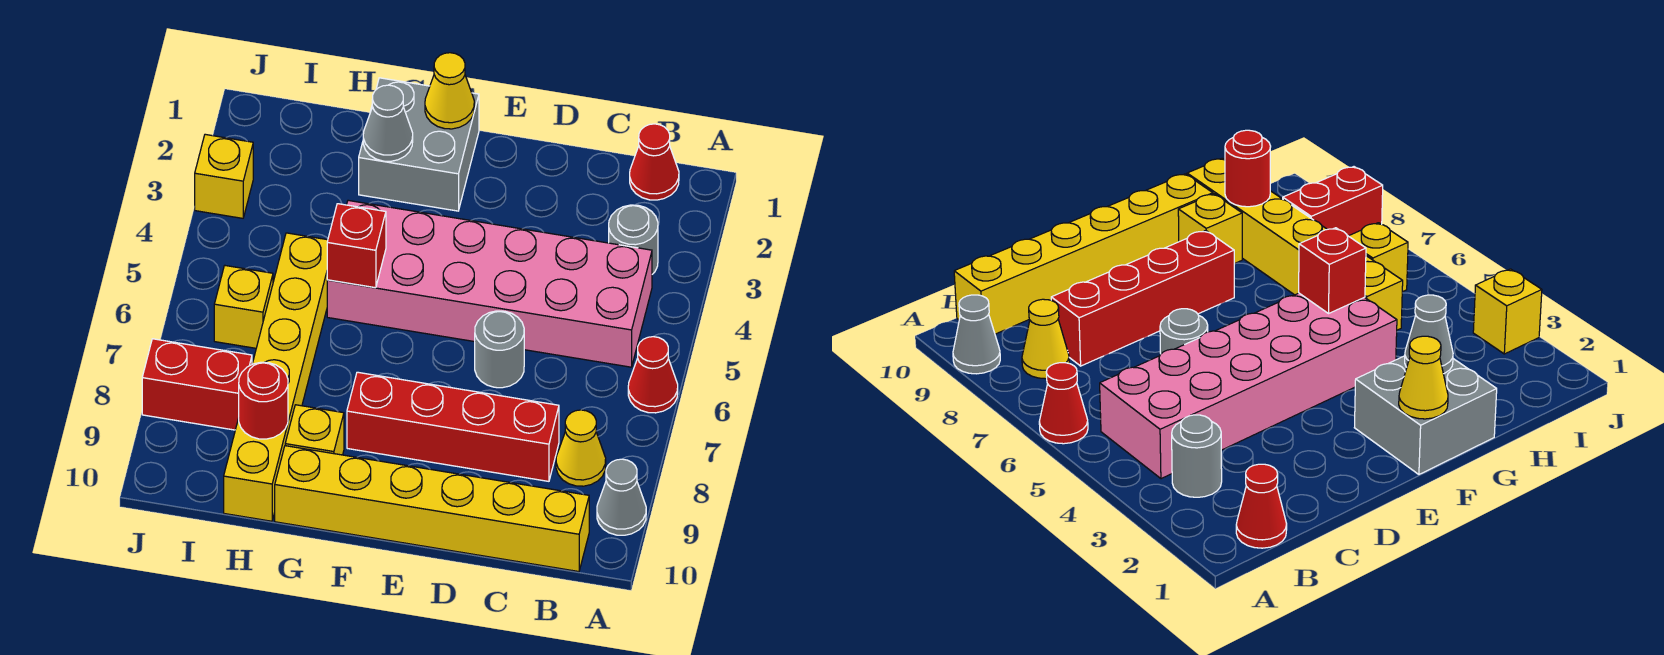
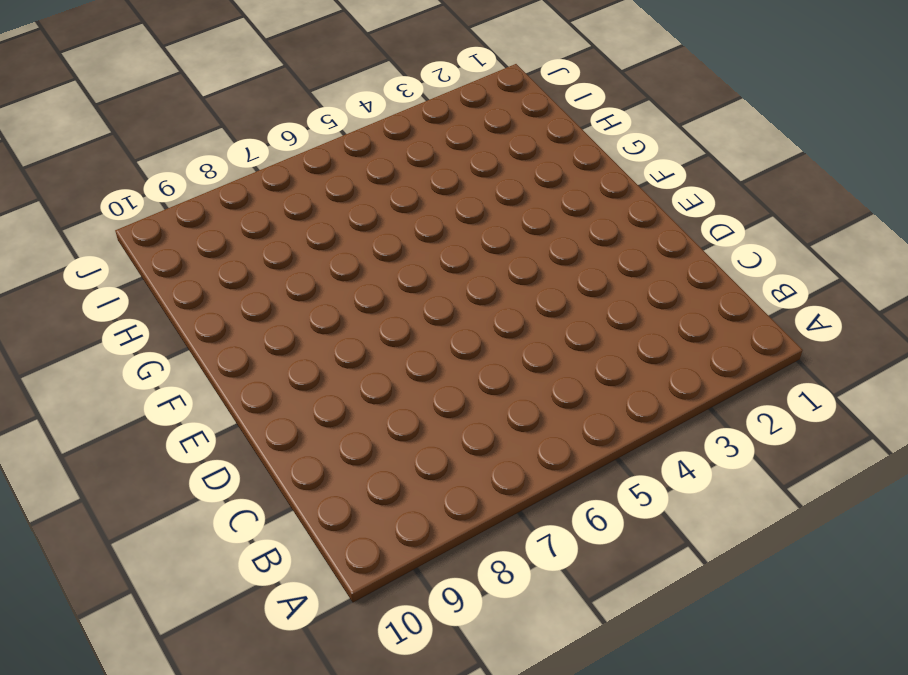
none -> red cone A6 level 1
none -> grey cone A9 level 1
none -> red cone B1 level 1

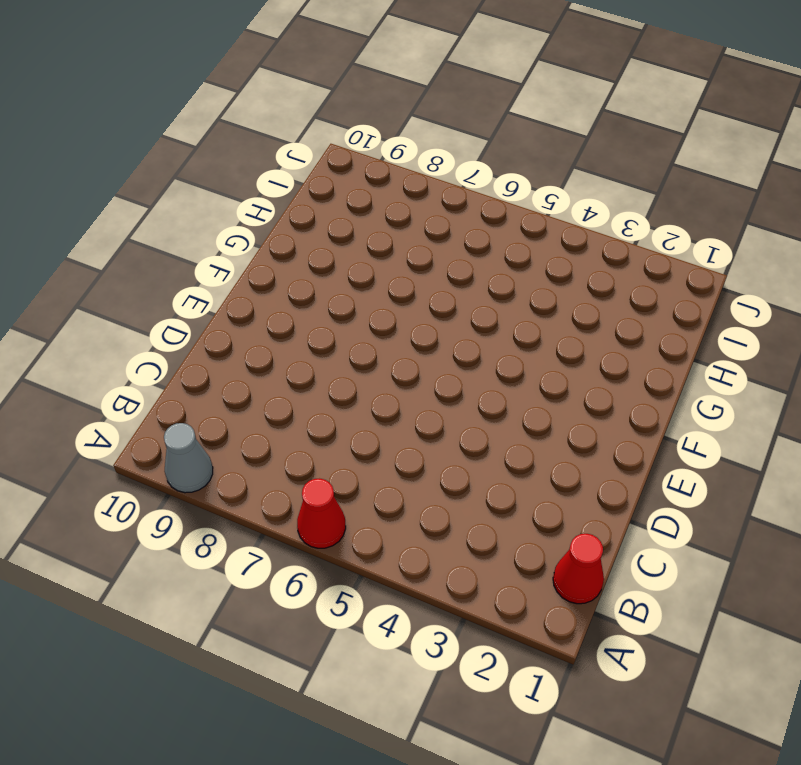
none -> grey round brick B3 level 1
none -> pink brick B4:G5 level 1
none -> yellow cone B8 level 1

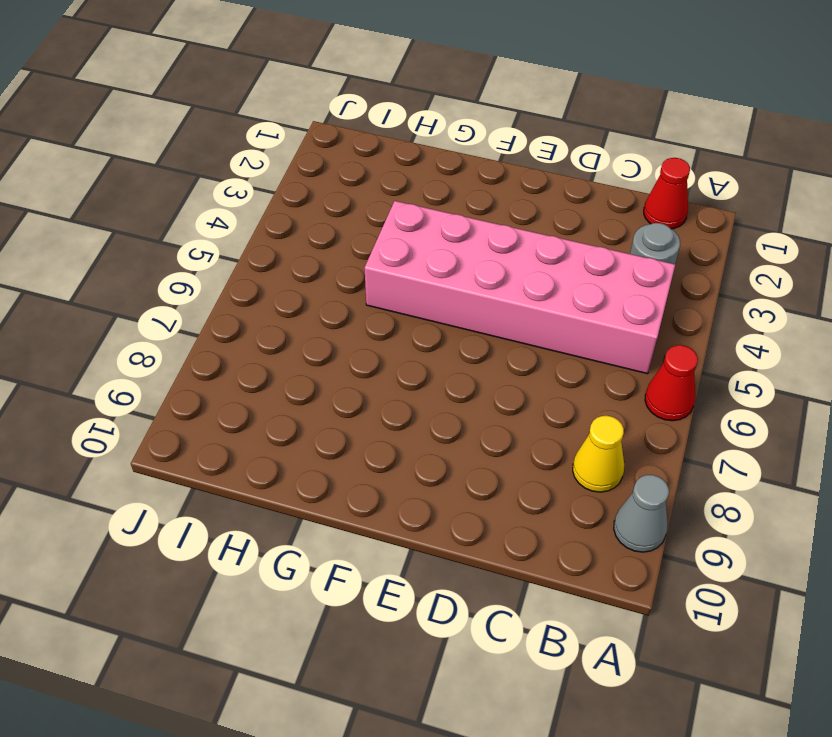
none -> yellow brick B10:G10 level 1
none -> red brick C8:F8 level 1
none -> grey round brick D6 level 1

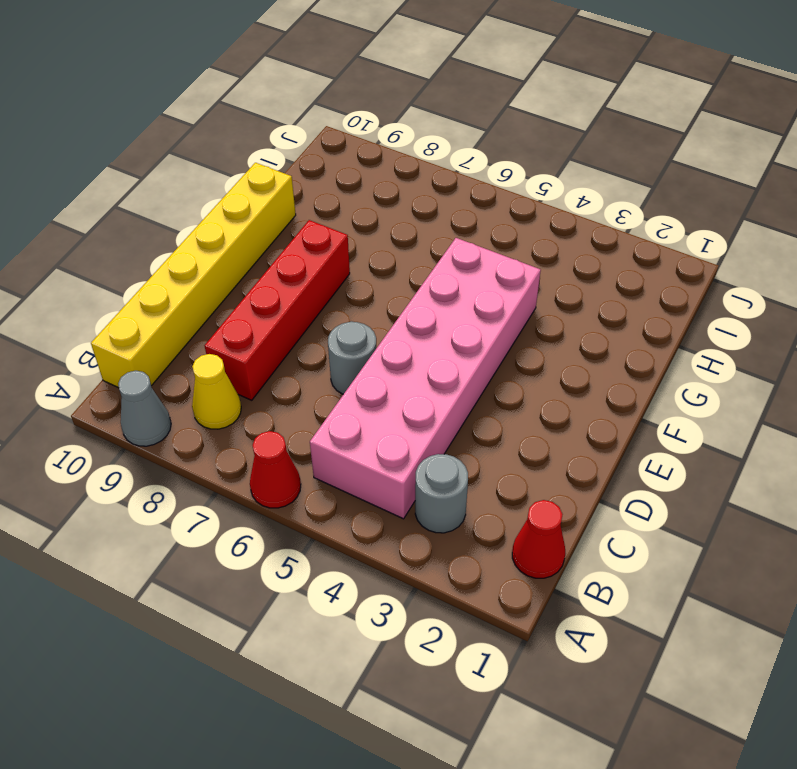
none -> grey brick F1:G2 level 1
none -> yellow brick G9 level 1
none -> yellow brick H5:H10 level 1

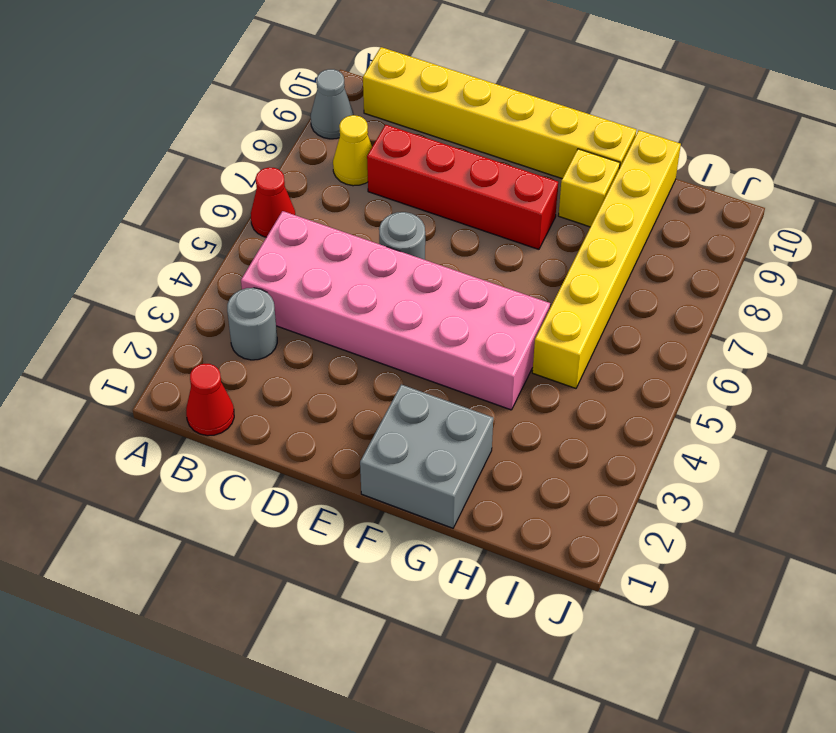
none -> yellow brick I6 level 1
none -> red brick I8:J8 level 1
none -> yellow brick J3 level 1

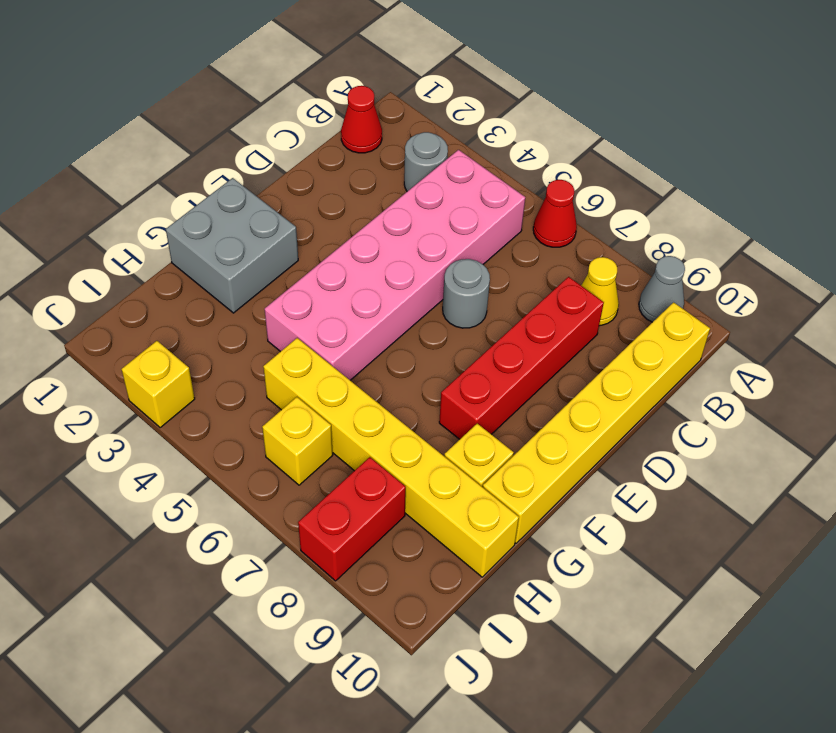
none -> yellow cone F1 level 2
none -> grey cone G2 level 2
none -> red brick G5 level 2

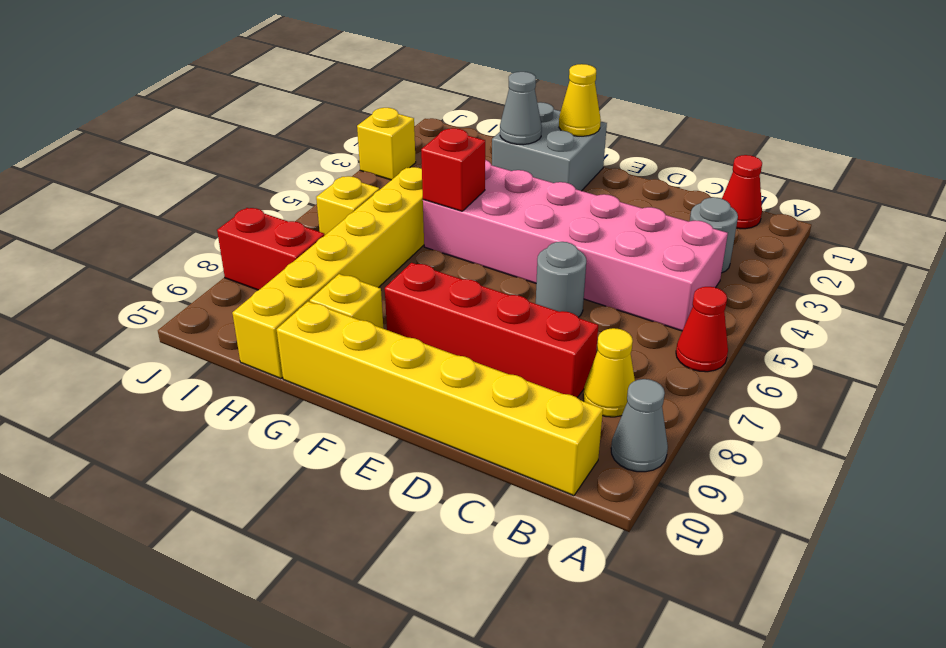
none -> red round brick H9 level 2

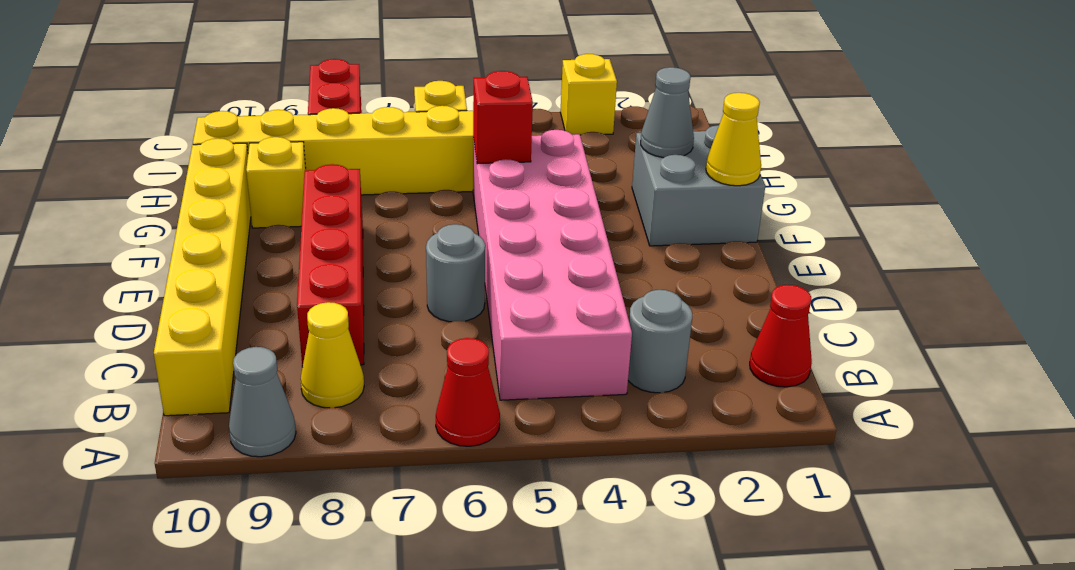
none -> red round brick H9 level 2

